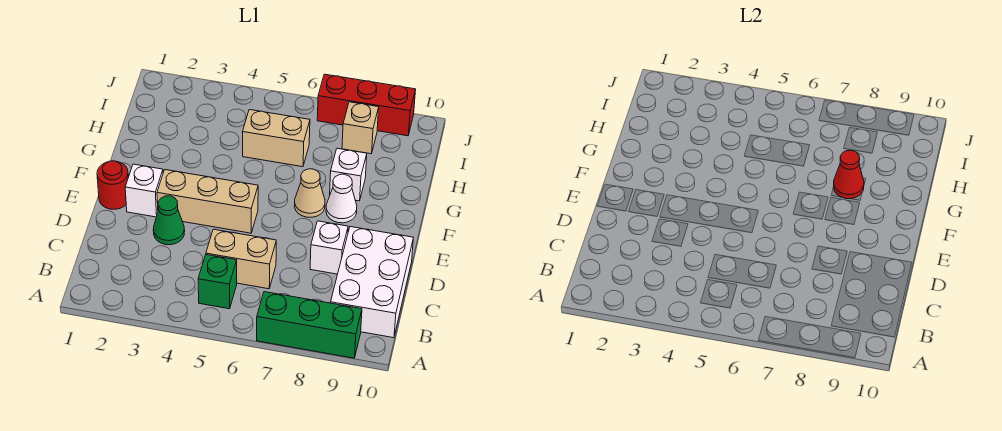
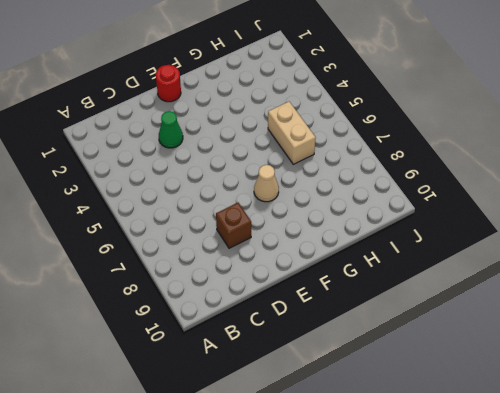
brown brick D8 level 1 -> white brick D8 level 1
none -> green brick A7:A9 level 1
none -> green brick B5 level 1
none -> white brick B9:D10 level 1

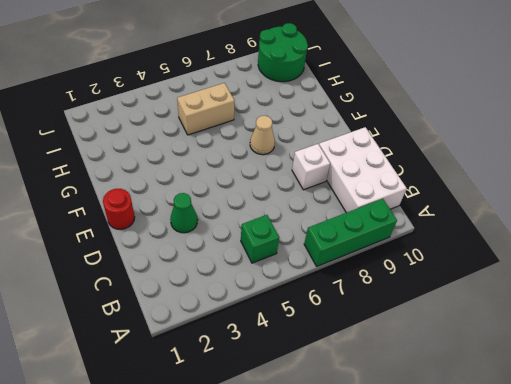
green round brick I9:J10 level 1 -> red brick J7:J9 level 1
none -> tan brick C5:C6 level 1
none -> white brick E2 level 1
none -> tan brick E3:E5 level 1

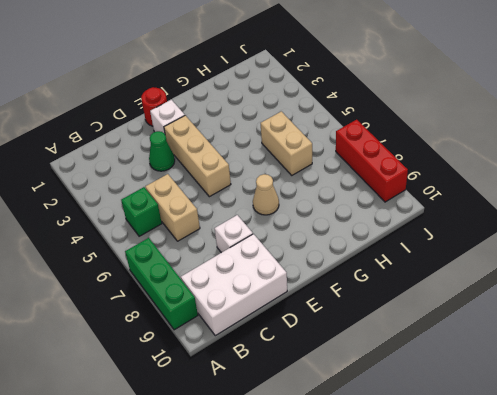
none -> white cone F8 level 1
none -> white brick G8 level 1
none -> tan brick I8 level 1

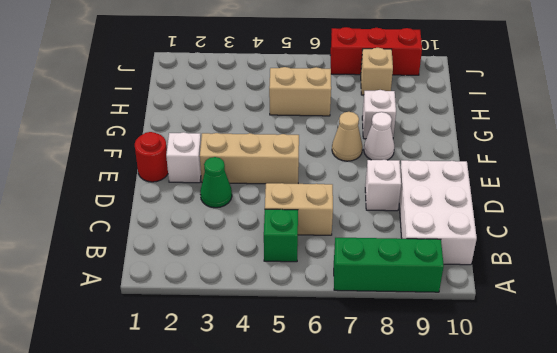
none -> red cone G8 level 2

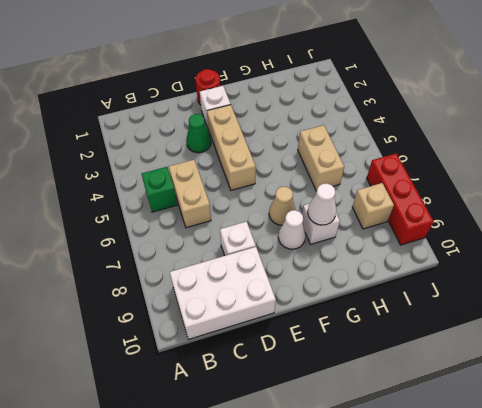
white cone G8 level 2 -> red cone G8 level 2
none -> green brick A7:A9 level 1

